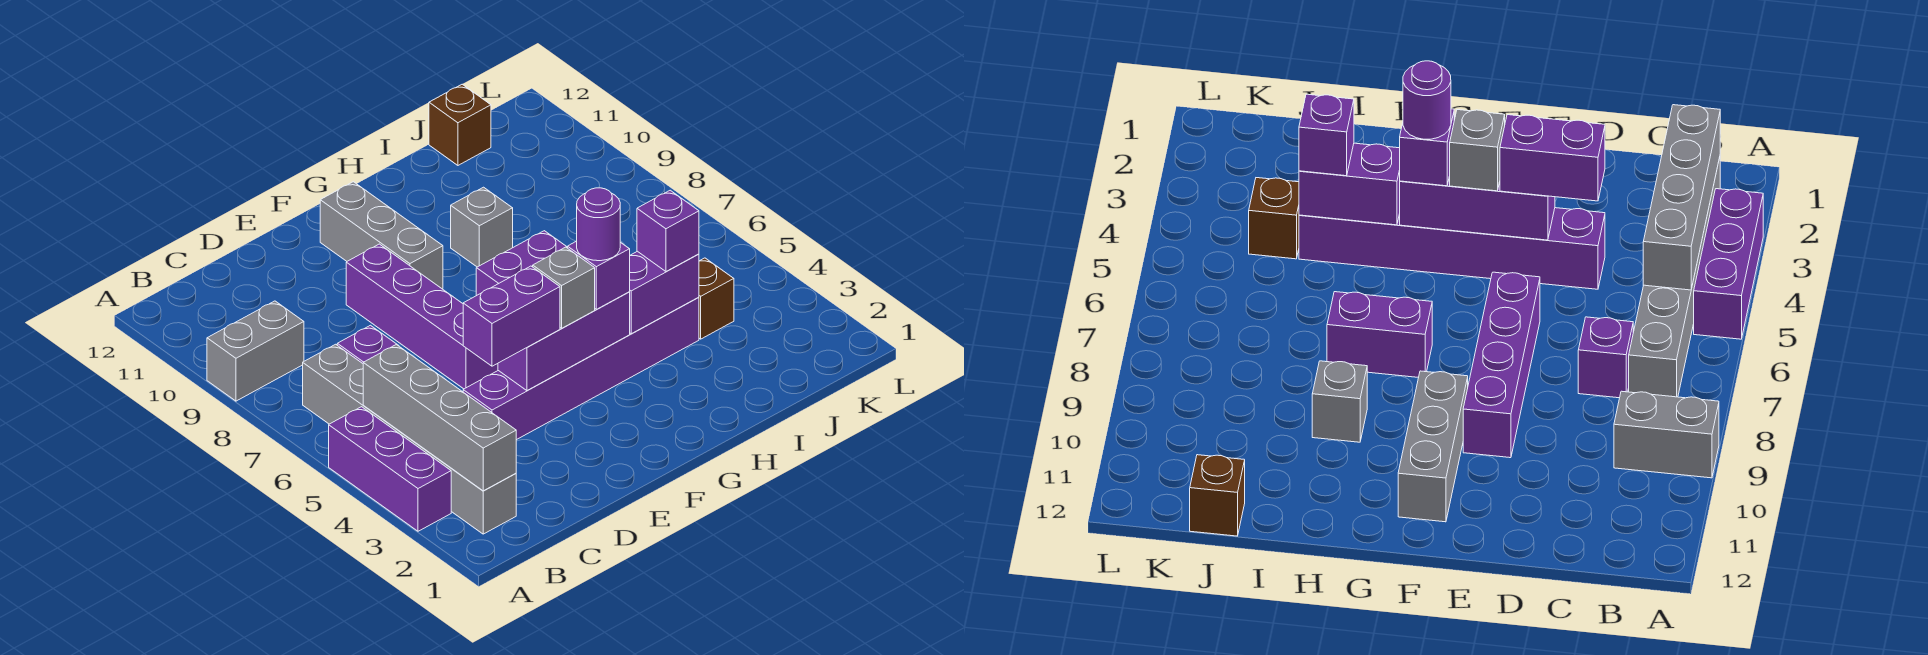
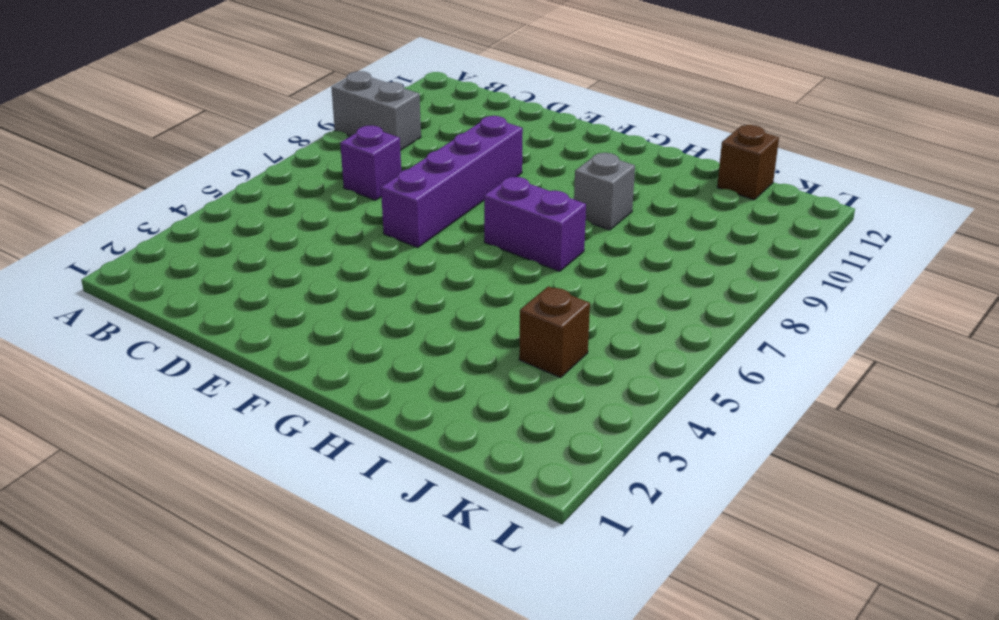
none -> purple brick A3:A5 level 1
none -> grey brick B2:B7 level 1
none -> purple brick D4:I4 level 1

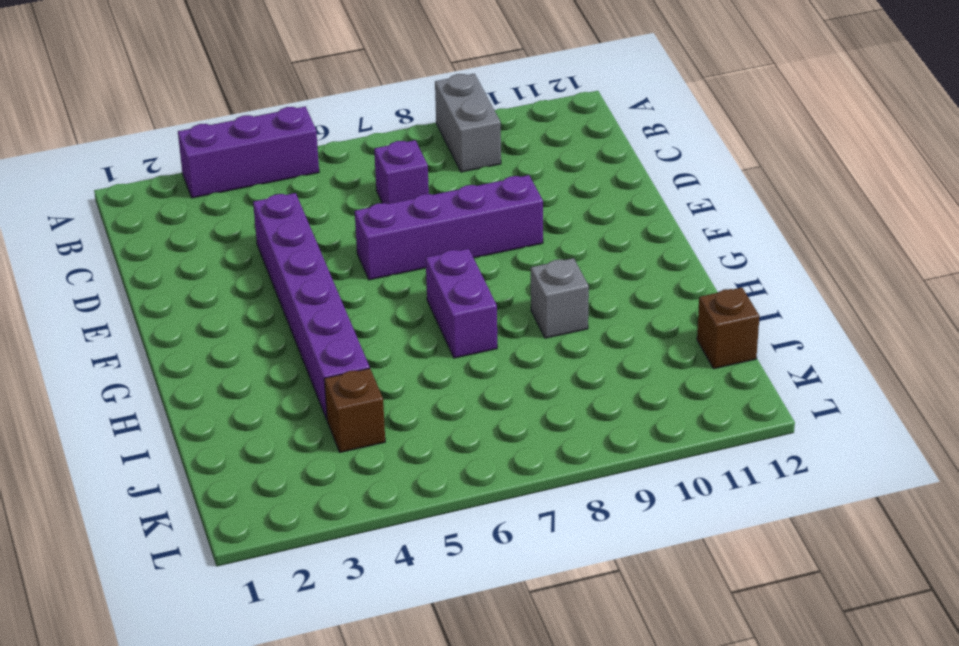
none -> grey brick B2:B7 level 1
none -> grey brick F9:F11 level 1
none -> grey brick B2:B5 level 2

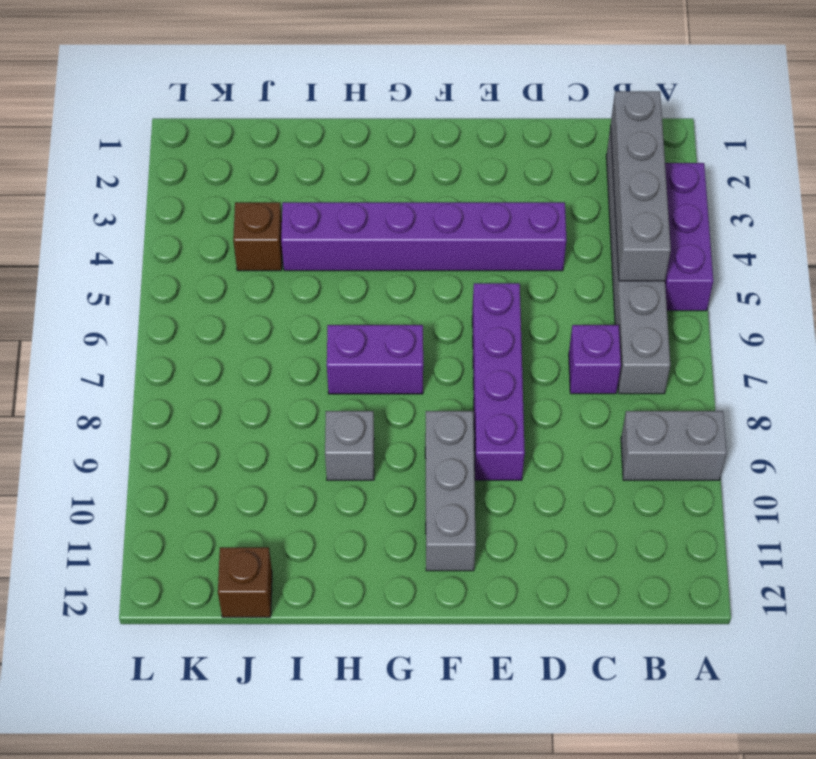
none -> purple brick E4:G4 level 2
none -> purple brick H4:I4 level 2
none -> purple brick D4:E4 level 3

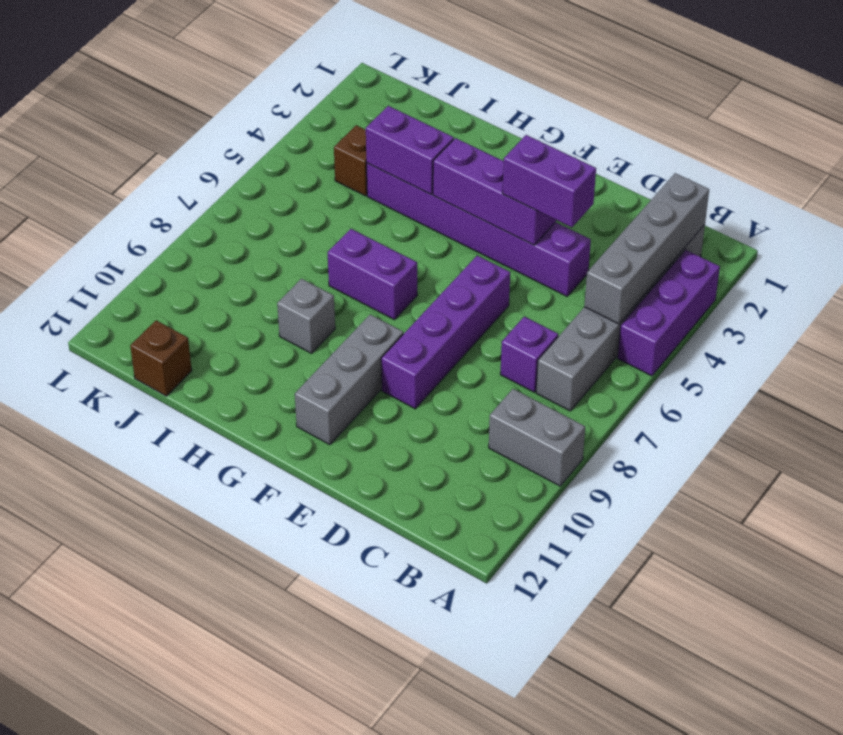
none -> grey brick F4 level 3
none -> purple brick G4 level 3
none -> purple brick I4 level 3

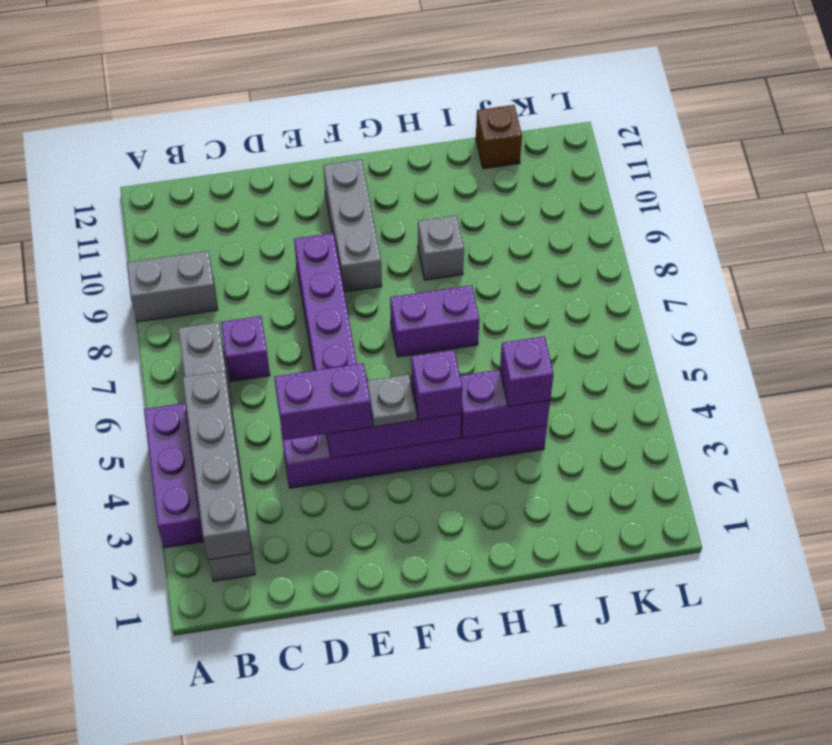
grey plate F4 level 3 -> grey brick F4 level 3
none -> brown brick J4 level 1
none -> purple round brick G4 level 4

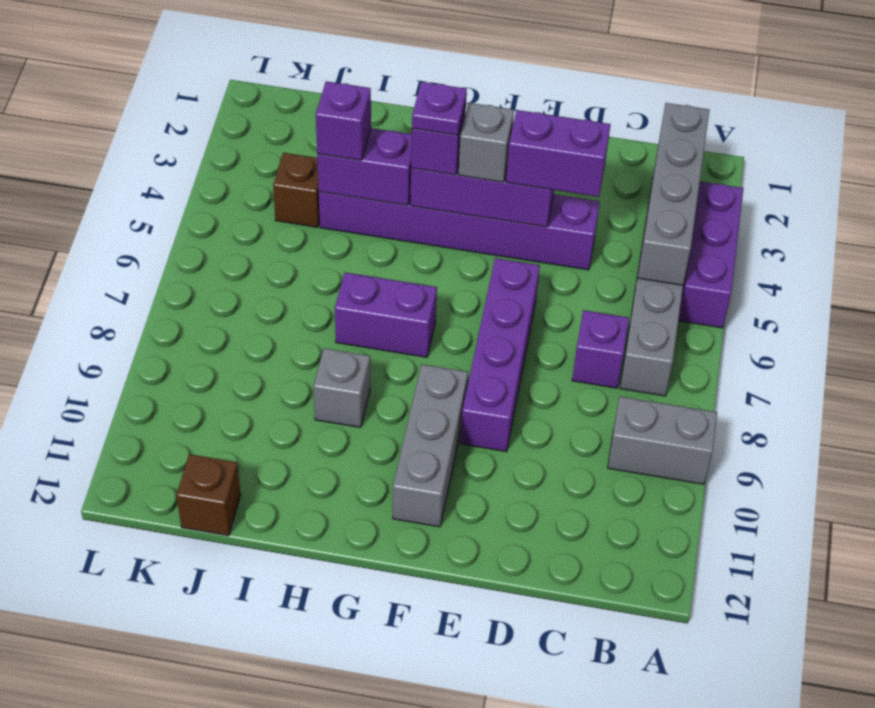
purple plate G4 level 4 -> purple round brick G4 level 4

